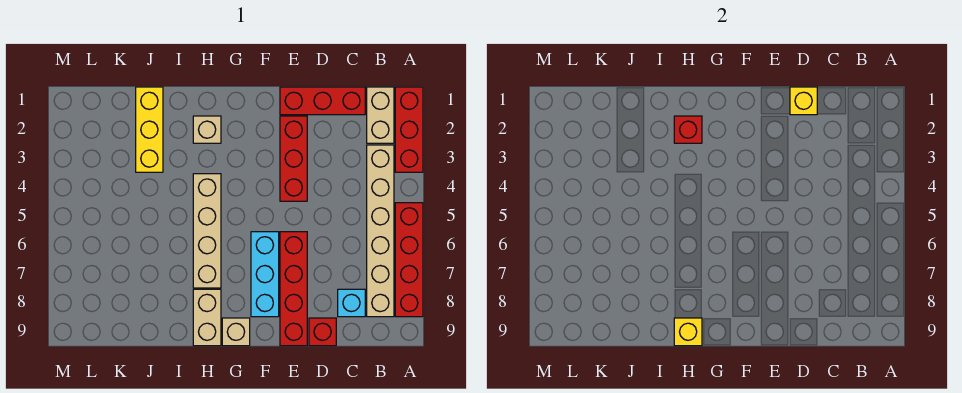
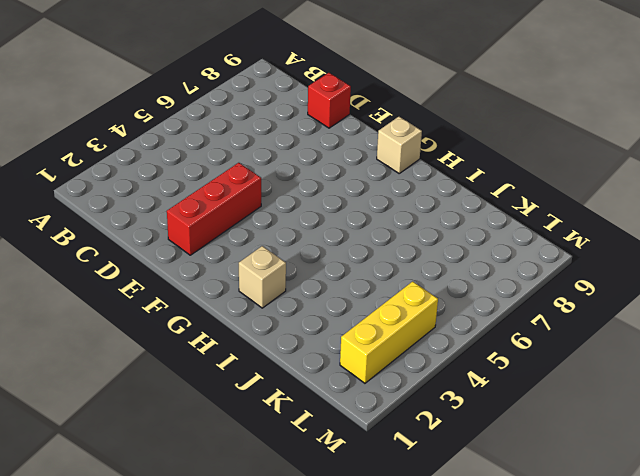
yellow brick L2:L4 level 1 -> yellow brick J1:J3 level 1
none -> red brick A1:A3 level 1
none -> red brick A5:A8 level 1
none -> tan brick B1:B2 level 1

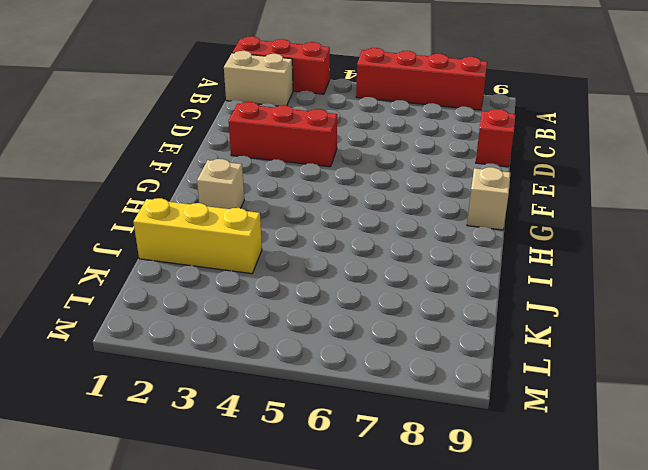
none -> tan brick B3:B8 level 1
none -> red brick C1:E1 level 1
none -> cyan brick C8 level 1

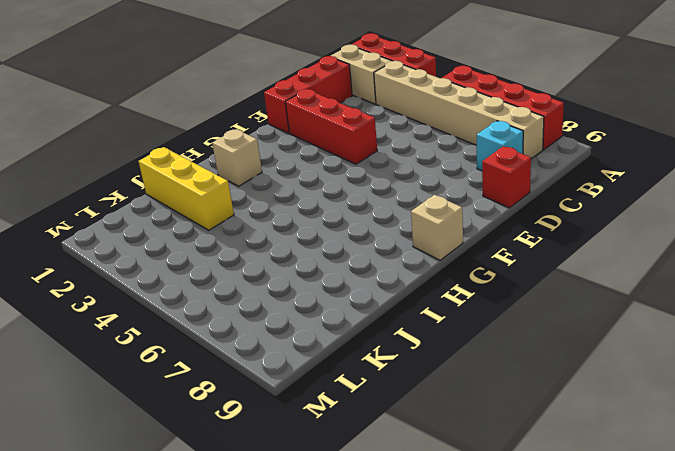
none -> red brick E6:E9 level 1
none -> cyan brick F6:F8 level 1
none -> tan brick H4:H7 level 1

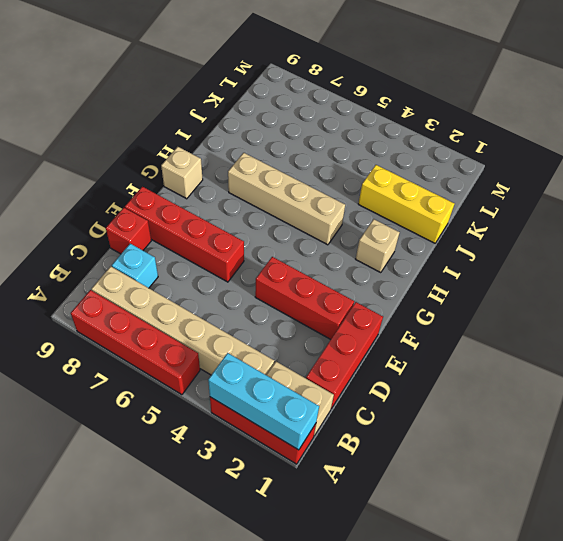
cyan brick A1:A3 level 2 -> cyan brick F6:F8 level 1
none -> tan brick H8:H9 level 1
none -> yellow brick D1 level 2
none -> red brick H2 level 2

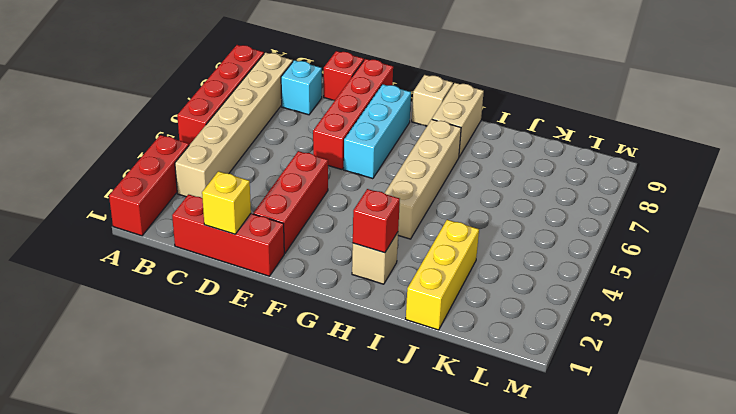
none -> tan brick B1:B2 level 1
none -> yellow brick H9 level 2

